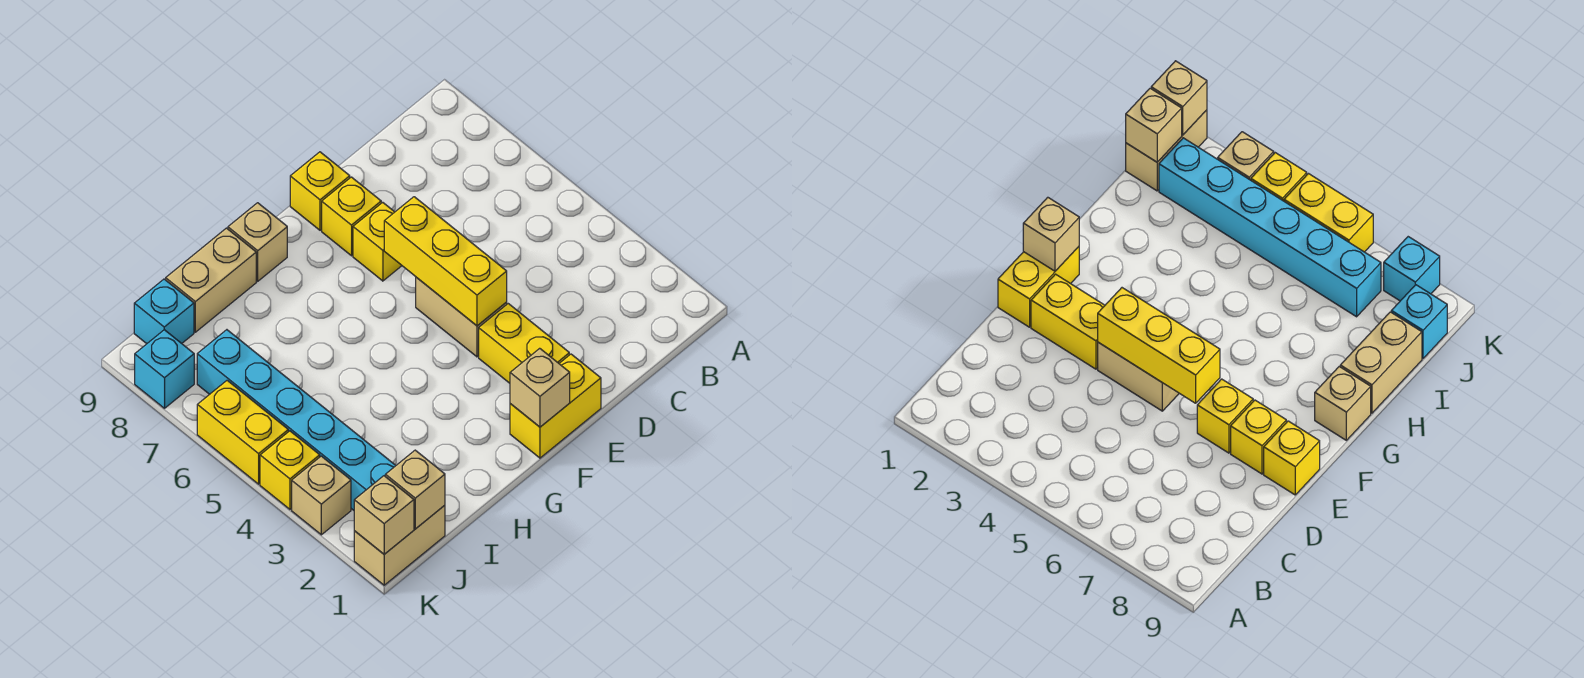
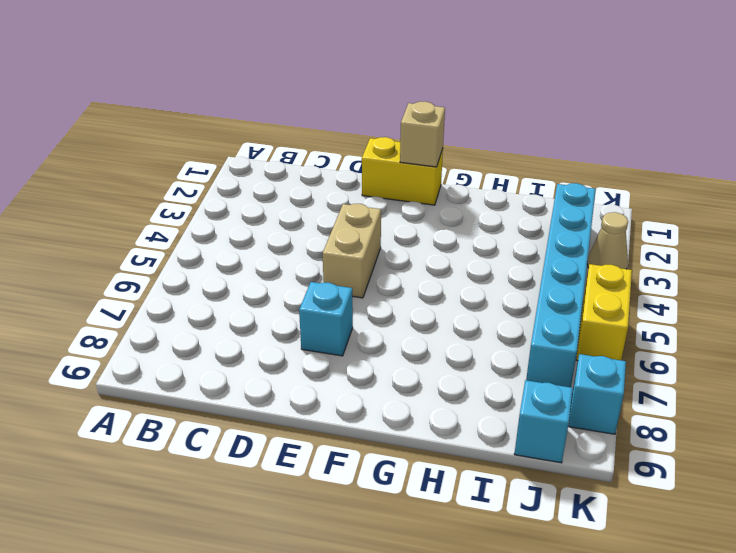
cyan brick E7 level 1 -> yellow brick E7 level 1
tan cone K3 level 1 -> tan brick K3 level 1
none -> yellow brick E2:E3 level 1
none -> yellow brick E8 level 1
none -> yellow brick E9 level 1

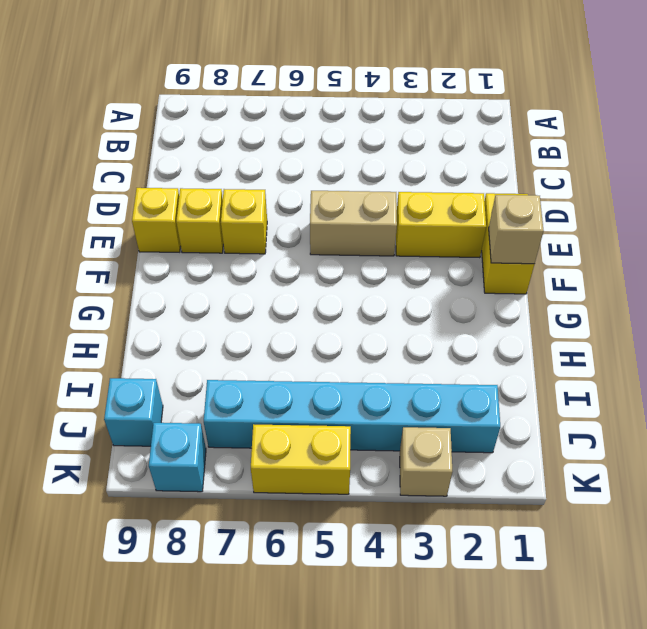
none -> tan brick G9 level 1
none -> tan brick H9:I9 level 1
none -> tan brick J1:K1 level 1

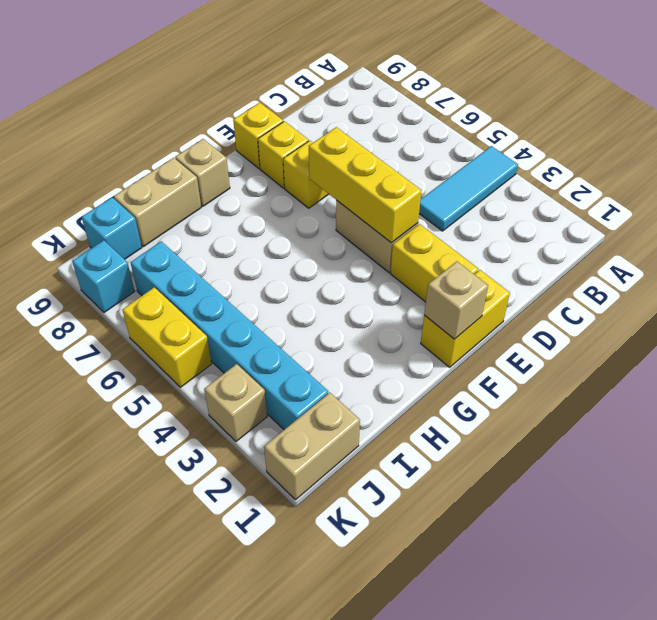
cyan tile A4:C4 level 1 -> none
none -> yellow brick K4 level 1
none -> tan brick J1 level 2
none -> tan brick K1 level 2

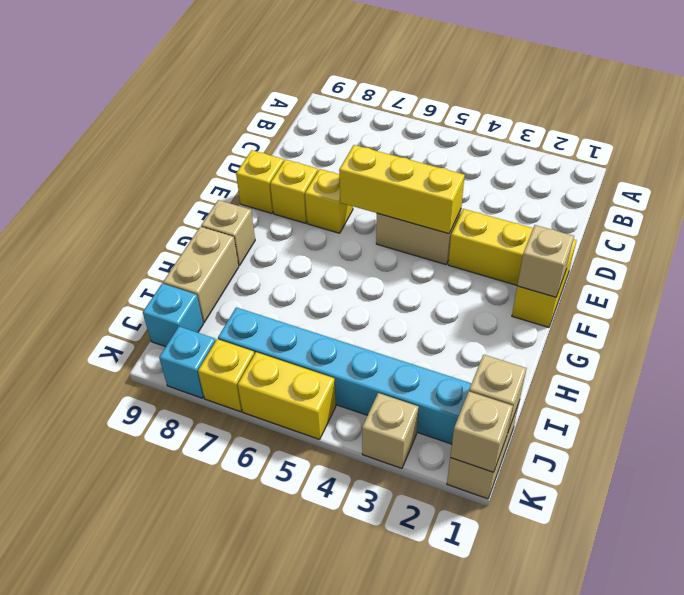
yellow brick K7 level 1 -> yellow brick K4 level 1

